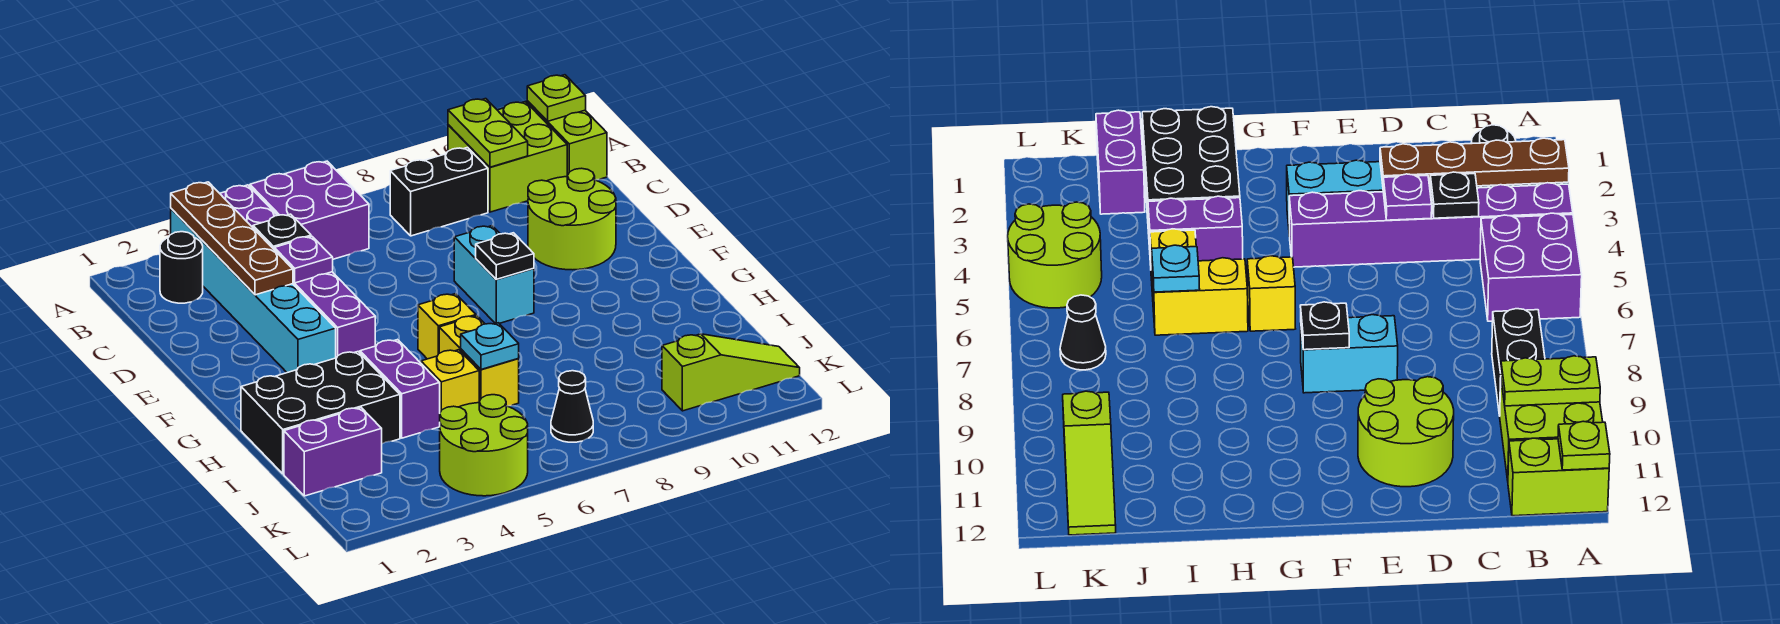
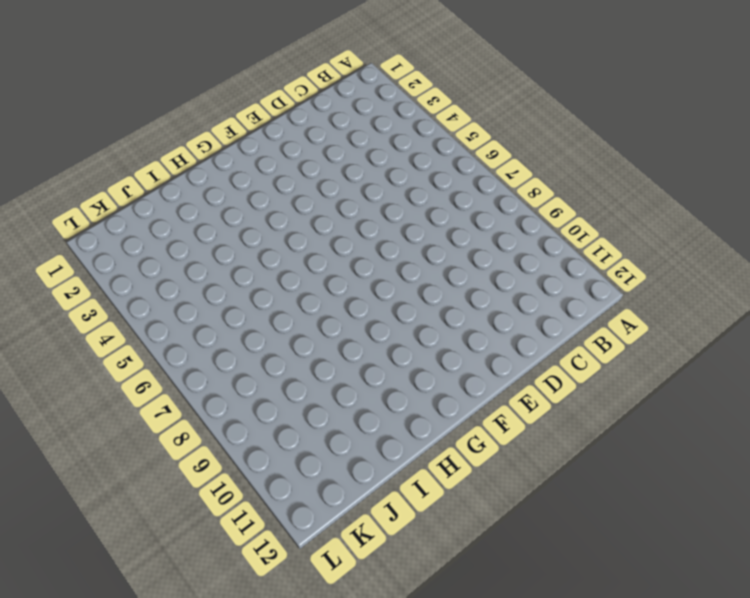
none -> cyan brick A3:F3 level 1
none -> purple brick A4:F4 level 1
none -> purple brick A5:B6 level 1

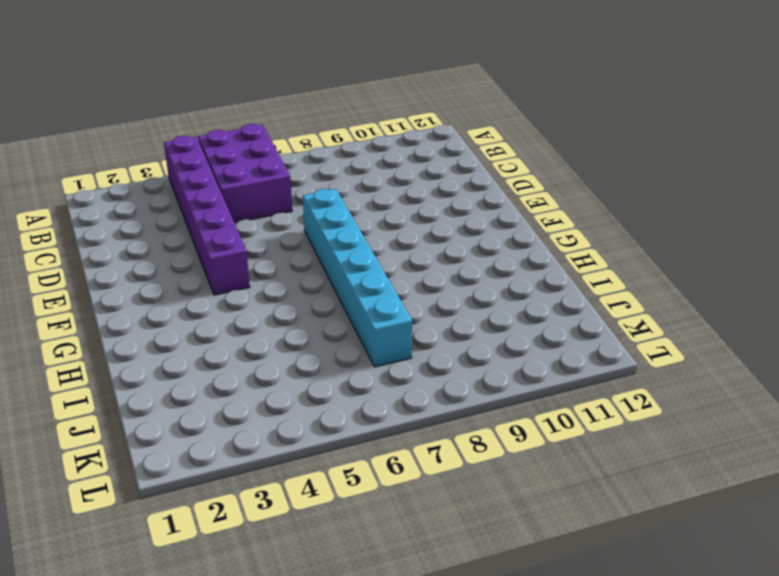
purple brick A5:C6 level 1 -> purple brick A5:B6 level 1
cyan brick E7:J7 level 1 -> cyan brick A3:F3 level 1
none -> lime brick A10:B11 level 1
none -> lime brick A12:B12 level 1
none -> black round brick B2 level 1

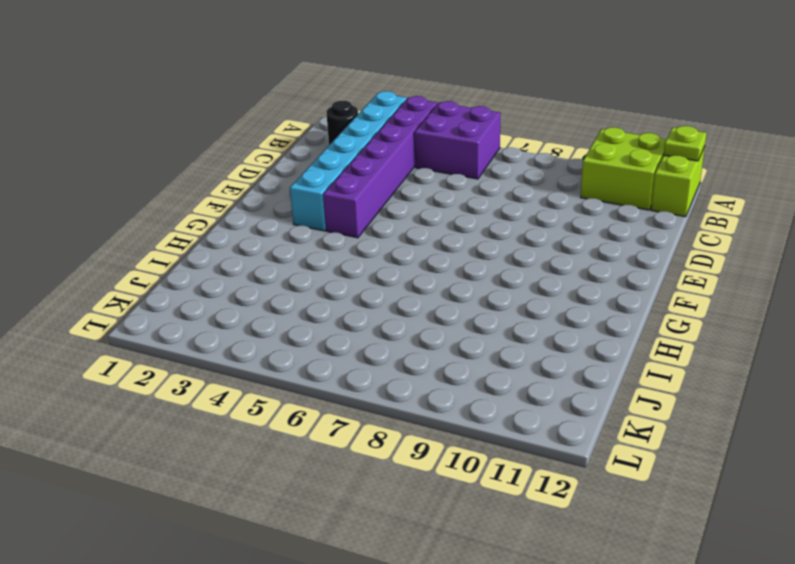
none -> black brick B8:B9 level 1
none -> lime round brick D10:E11 level 1
none -> cyan brick E8:F8 level 1

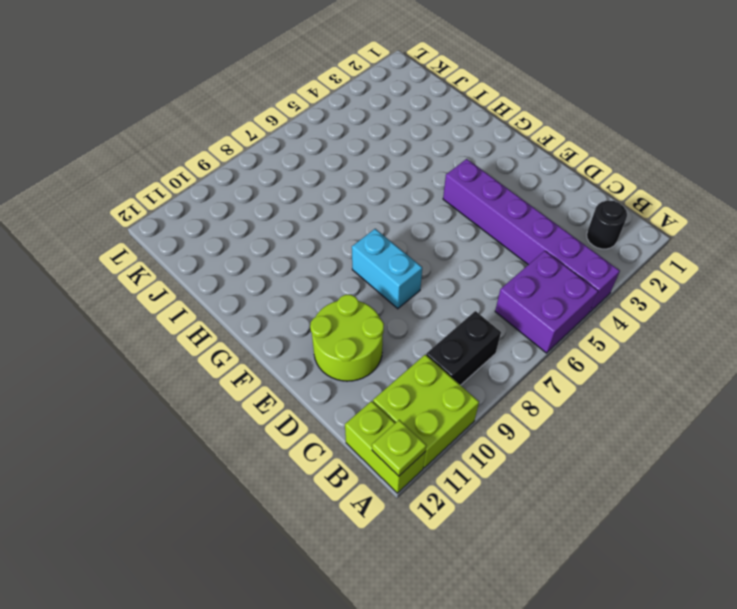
none -> cyan brick A3:F3 level 1
none -> yellow brick G6 level 1
none -> black brick H1:I3 level 1

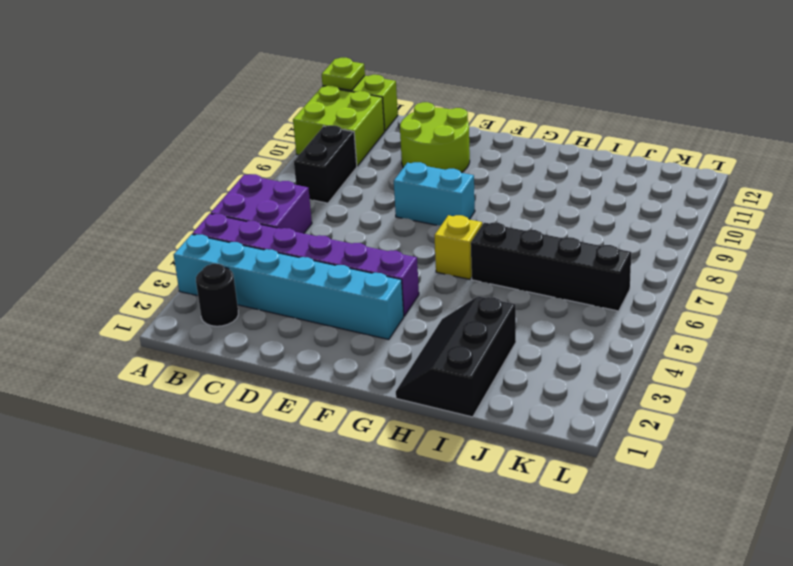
black slope H1:I3 level 1 top I -> black brick H1:I3 level 1
black brick H6:K6 level 1 -> yellow brick H6:I6 level 1
none -> purple brick H4:I4 level 1
none -> yellow brick I5 level 1
none -> purple brick J1:J2 level 1

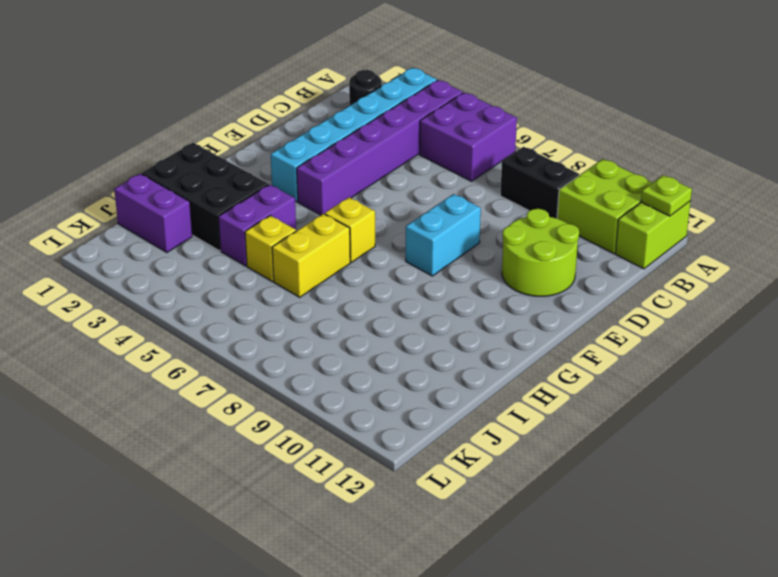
none -> lime round brick K4:L5 level 1
none -> black cone K7 level 1
none -> lime slope K10:K12 level 1 top 10

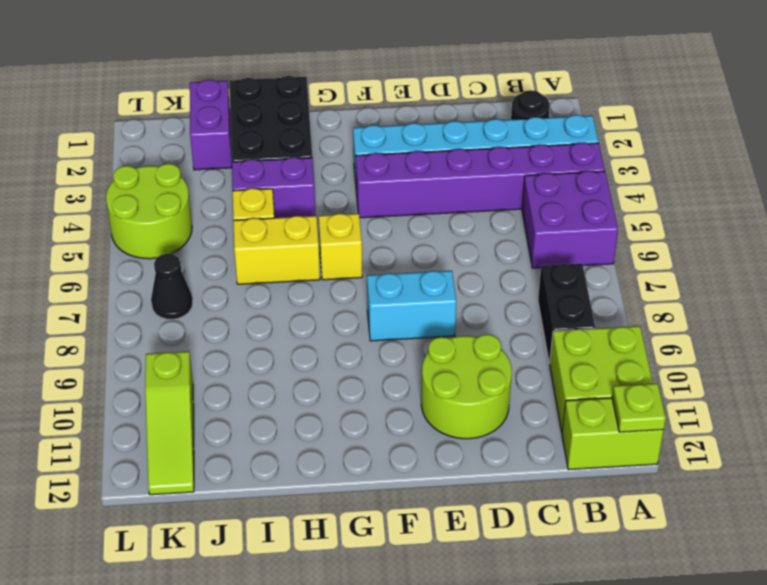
none -> brown plate A3:D3 level 2
none -> lime plate A10:B10 level 2
none -> black plate C4 level 2

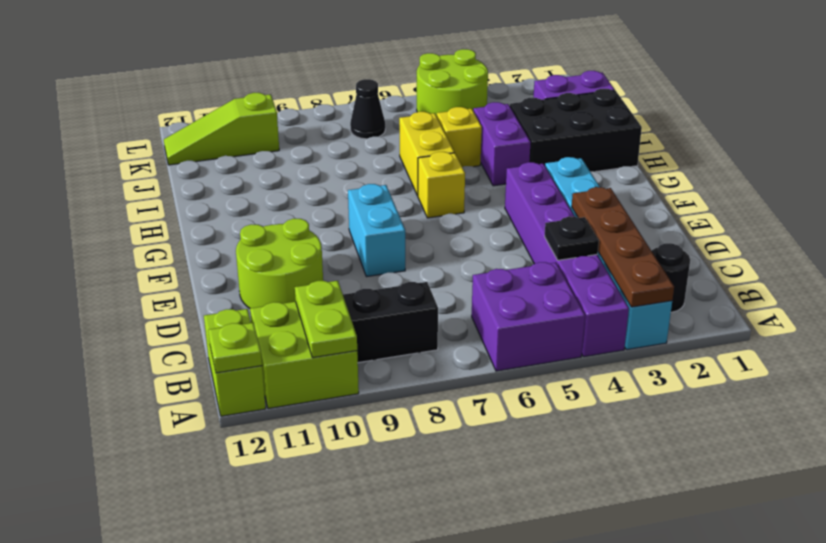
none -> purple plate D4 level 2
none -> black plate F8 level 2
none -> cyan plate I6 level 2

